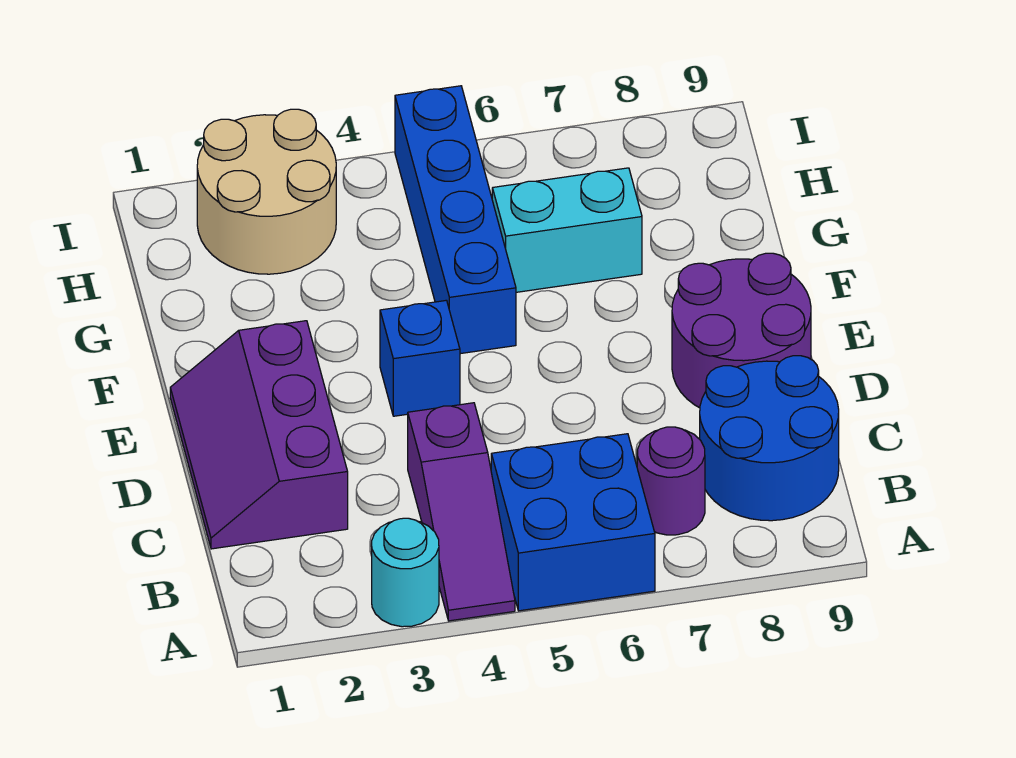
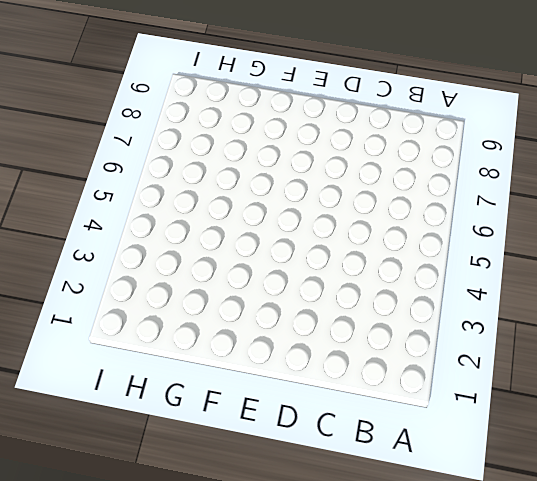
none -> cyan round brick A3 level 1
none -> purple slope A4:C4 level 1 top C

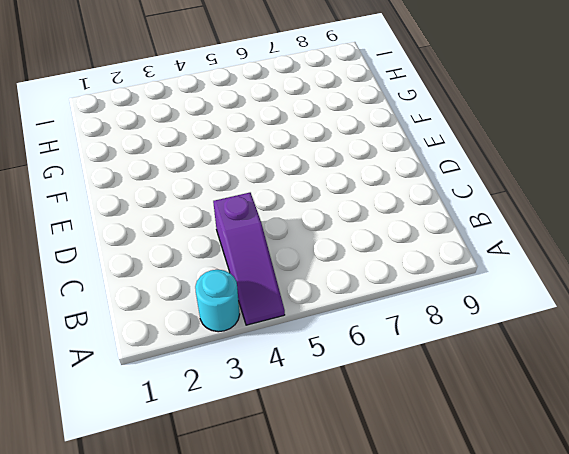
none -> blue brick A5:B6 level 1
none -> purple round brick B7 level 1

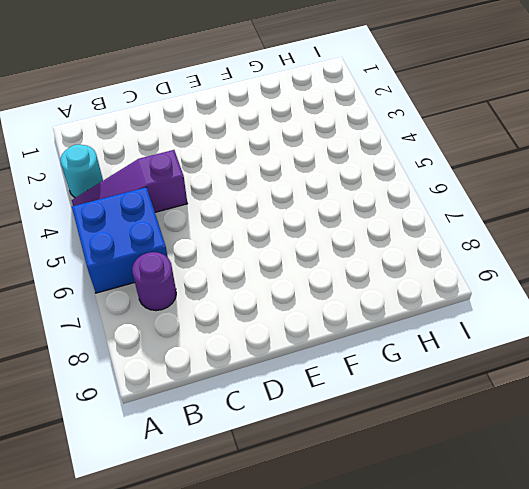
none -> blue round brick B8:C9 level 1
none -> purple slope C1:E2 level 1 top 2

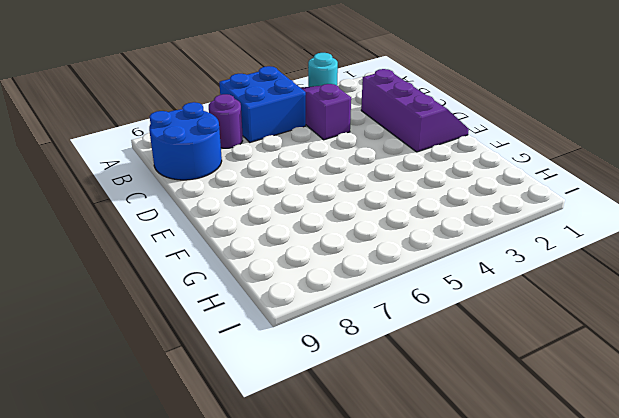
none -> purple round brick D8:E9 level 1
none -> blue brick E4 level 1

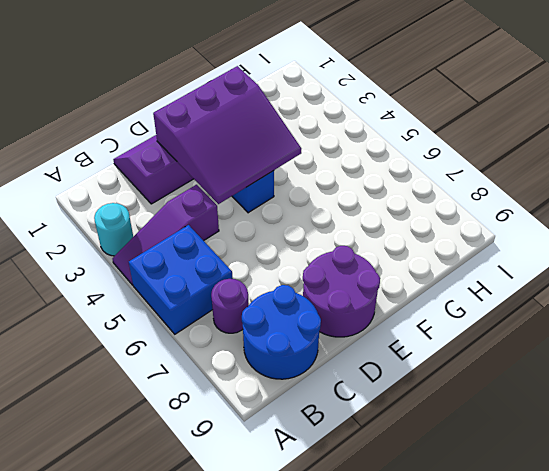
purple slope D2:F4 level 2 top 2 -> none
none -> blue brick F5:I5 level 1
none -> cyan brick G6:G7 level 1

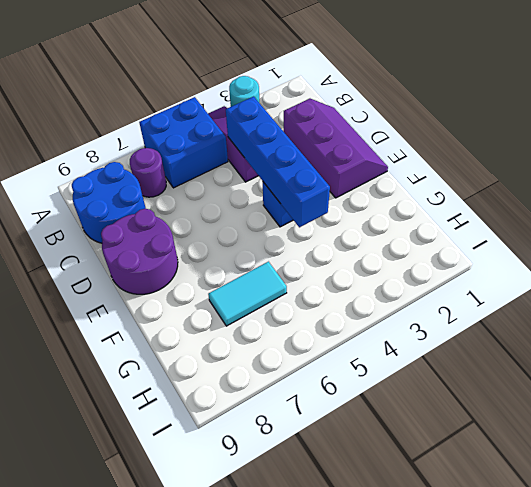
blue brick C4:F4 level 2 -> blue brick F5:I5 level 1
cyan tile G6:G7 level 1 -> cyan brick G6:G7 level 1
none -> tan round brick H2:I3 level 1

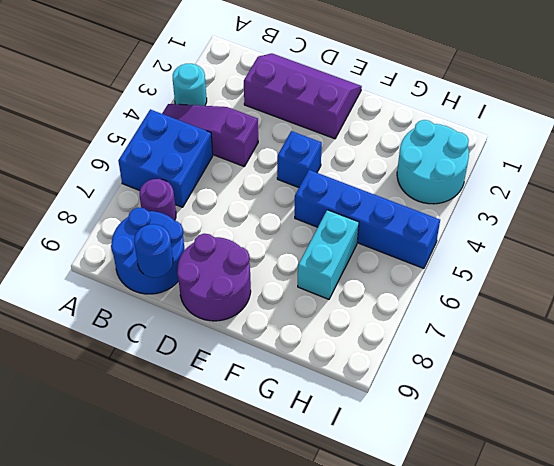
blue round brick C9 level 2 -> none
cyan round brick H2:I3 level 1 -> tan round brick H2:I3 level 1

